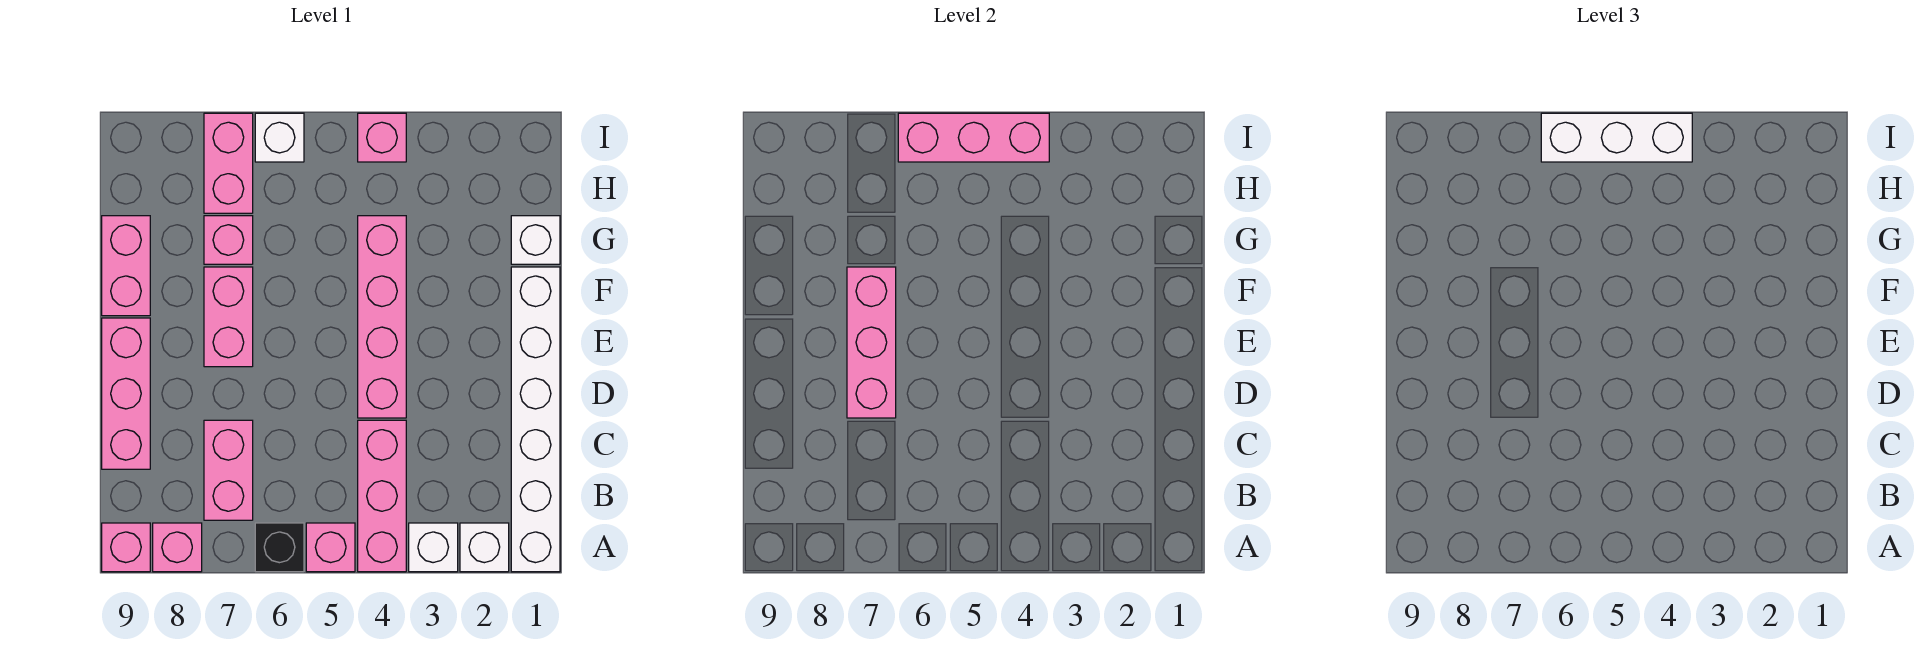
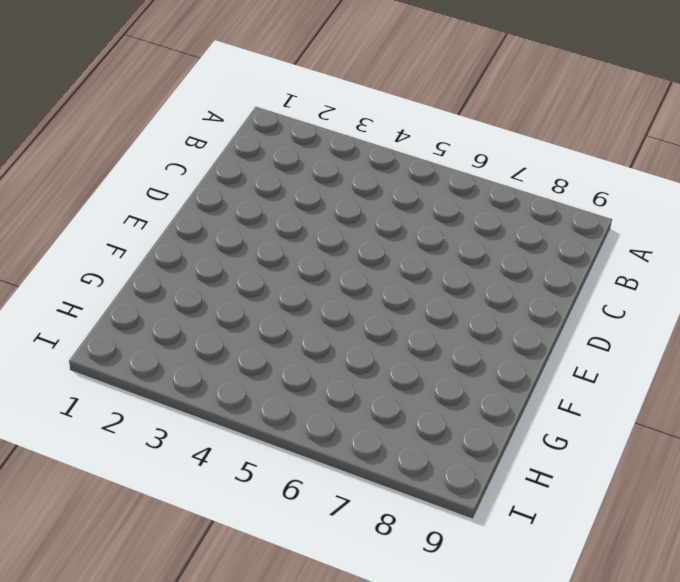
none -> white brick A1:F1 level 1
none -> white brick A2 level 1
none -> white brick A3 level 1

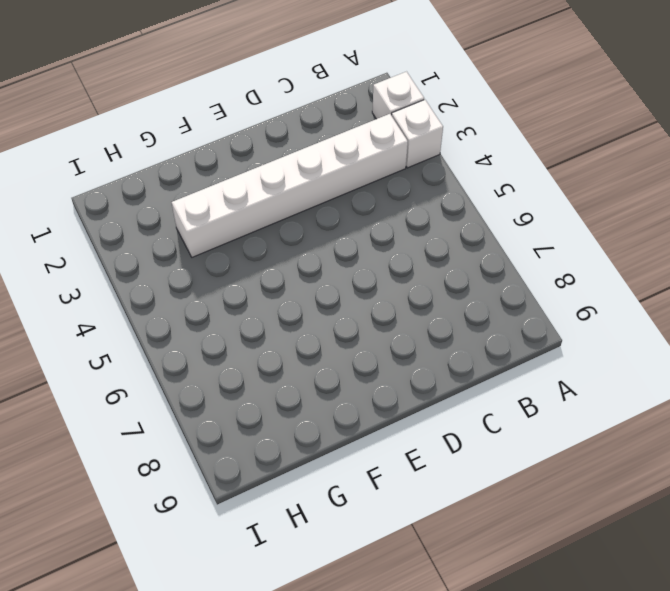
white brick B3:G3 level 1 -> white brick A1:F1 level 1
none -> pink brick A4:C4 level 1
none -> pink brick A5 level 1
none -> black brick A6 level 1

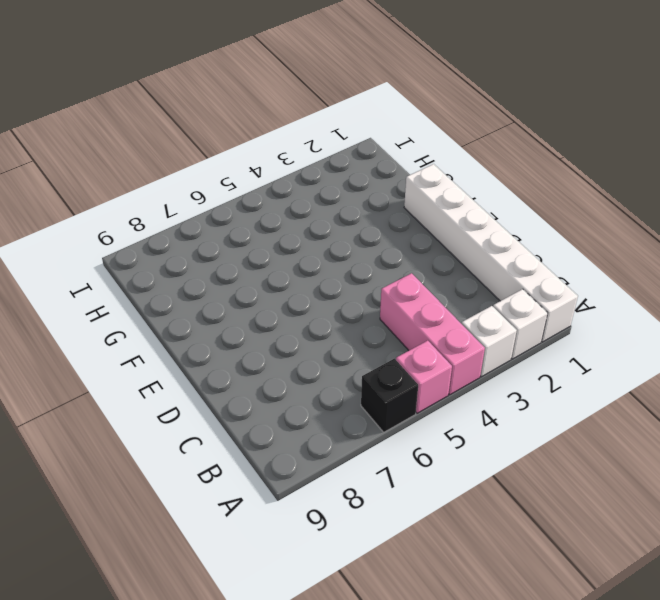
none -> pink brick A8 level 1
none -> pink brick A9 level 1
none -> pink brick B7:C7 level 1

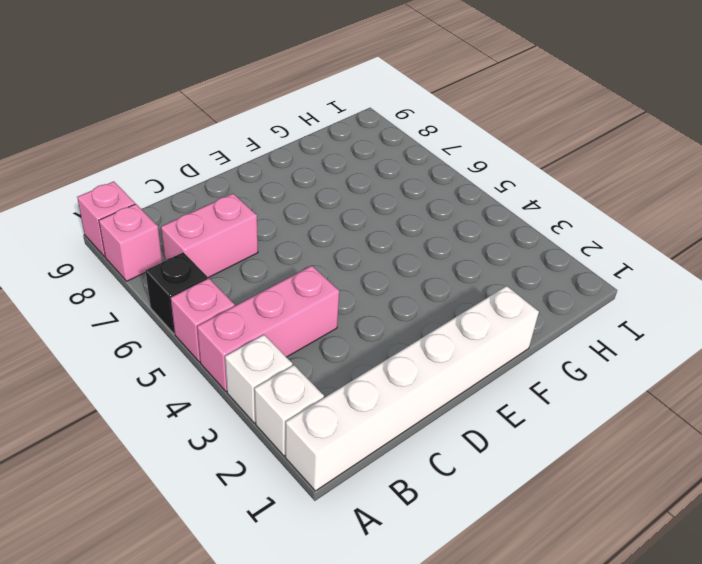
none -> pink brick C9:E9 level 1
none -> pink brick D4:G4 level 1
none -> pink brick E7:F7 level 1

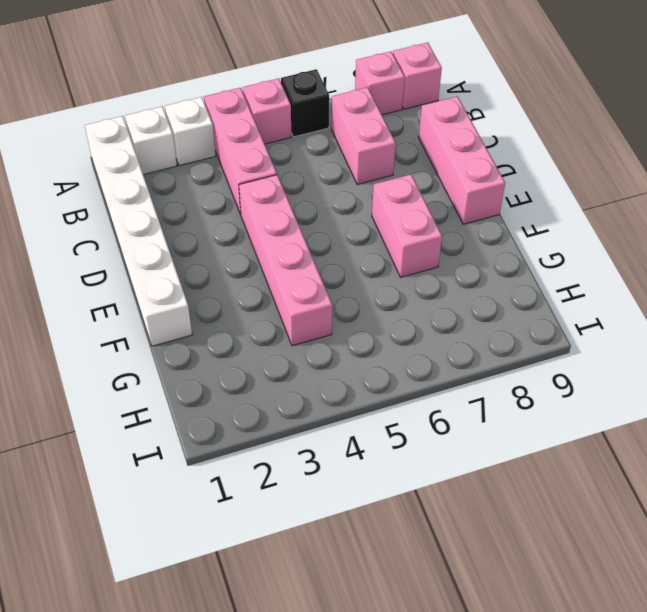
none -> pink brick F9:G9 level 1
none -> white brick G1 level 1
none -> pink brick G7 level 1

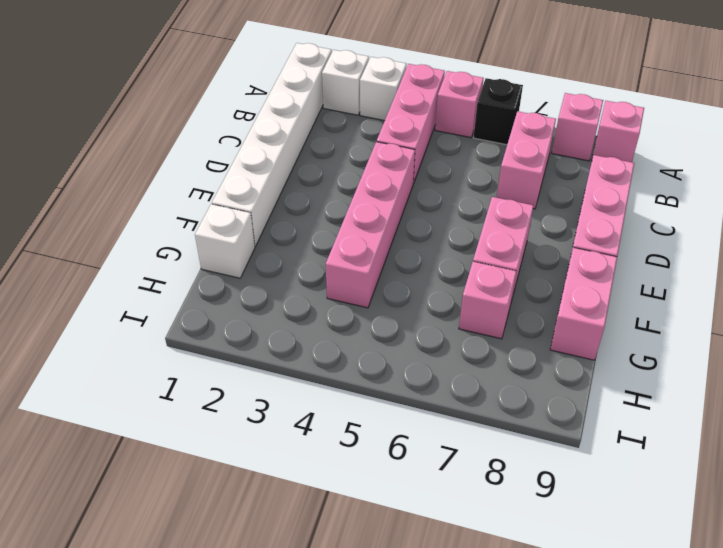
none -> pink brick H7:I7 level 1
none -> pink brick I4 level 1
none -> white brick I6 level 1

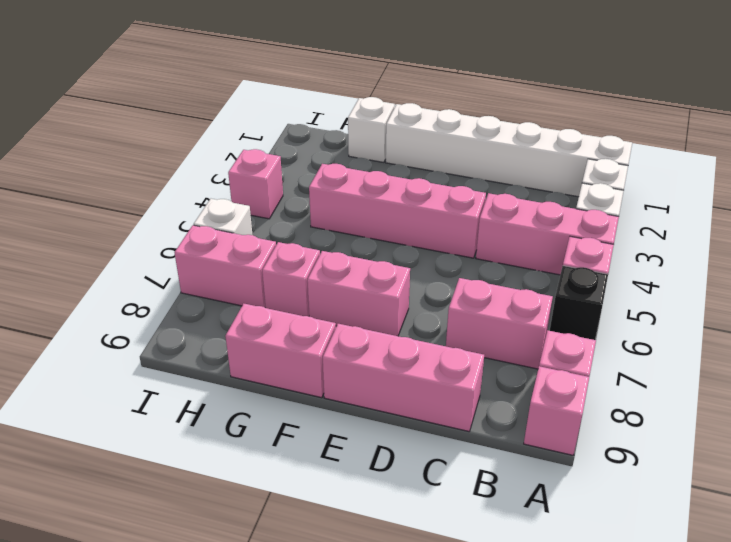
none -> pink brick D7:F7 level 2
none -> pink brick I4:I6 level 2
none -> white brick I4:I6 level 3

